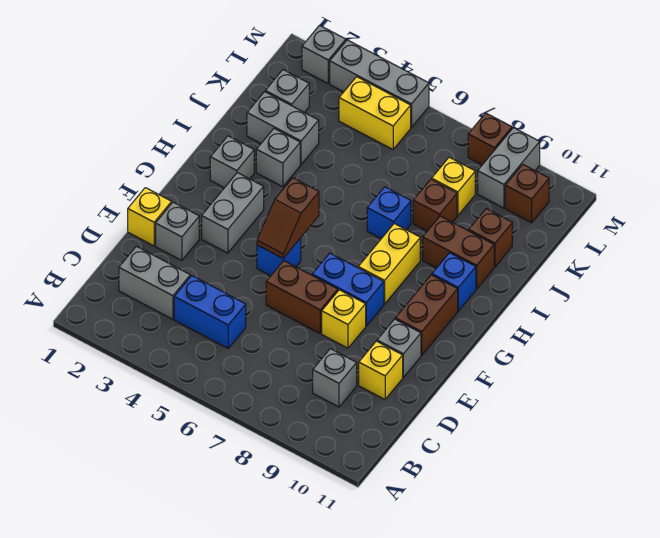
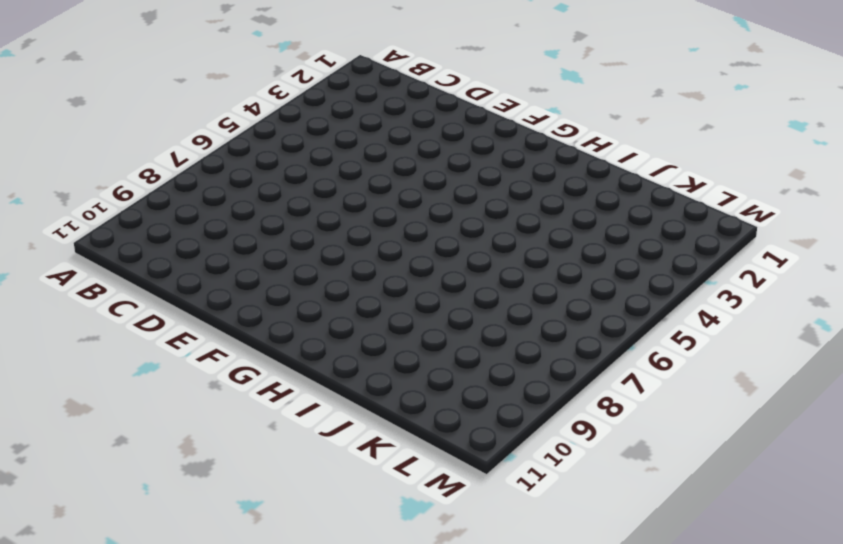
none -> grey brick C2:C3 level 1
none -> blue brick C4:C5 level 1
none -> grey brick C9 level 1
none -> yellow brick D10 level 1

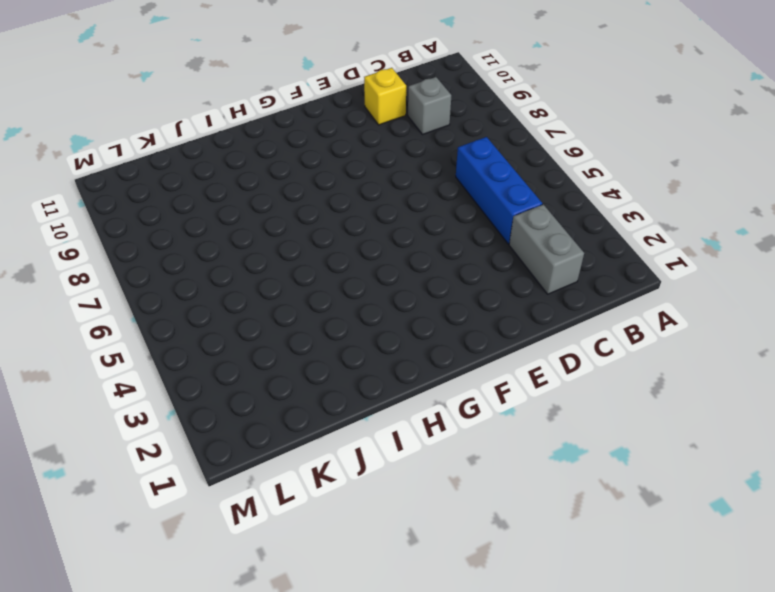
blue brick C4:C6 level 1 -> blue brick C4:C5 level 1
none -> yellow brick E1 level 1
none -> grey brick E2 level 1
none -> brown brick E6:E7 level 1
none -> yellow brick E8 level 1

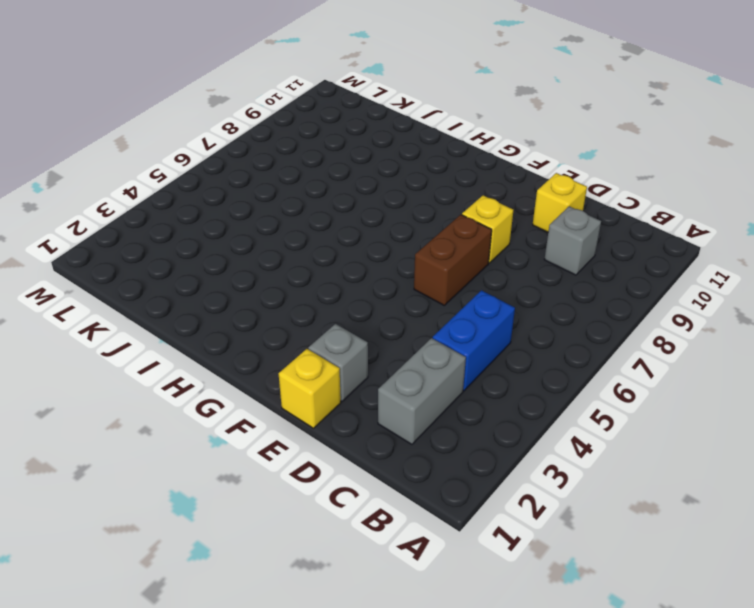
none -> grey brick E10 level 1
none -> grey brick F3:G3 level 1
none -> blue brick F5 level 1
none -> blue brick F7:F8 level 1

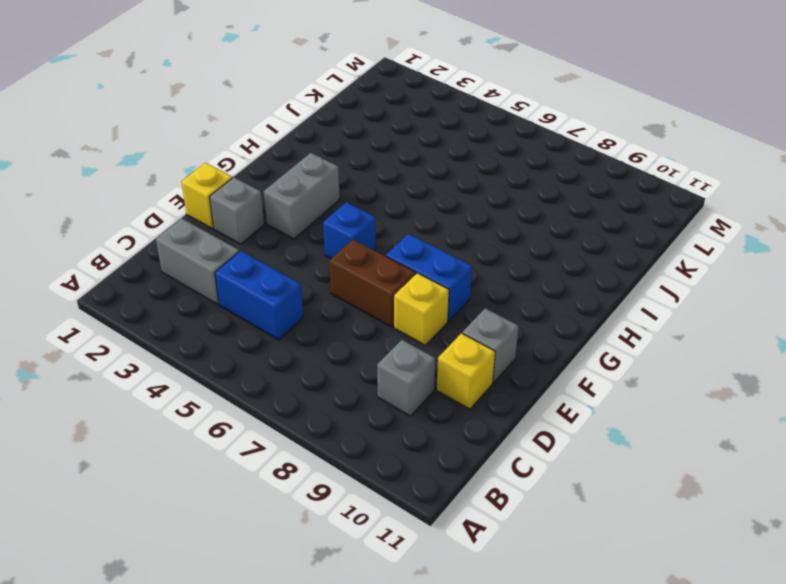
none -> brown brick F10:G10 level 1
none -> yellow brick G8:H8 level 1
none -> grey brick H2 level 1
none -> blue brick H10 level 1

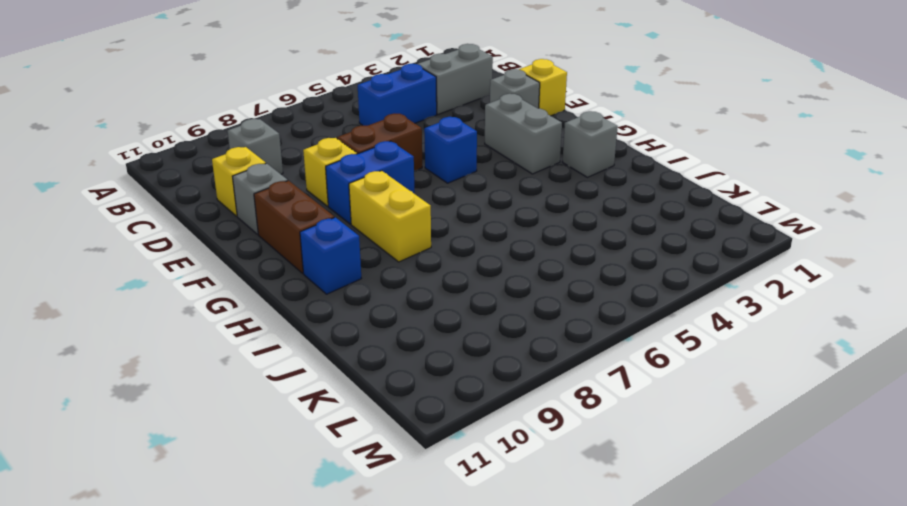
none -> grey brick I3 level 1
none -> blue brick I7 level 1
none -> brown brick I9:I10 level 1
none -> grey brick J2:J3 level 1

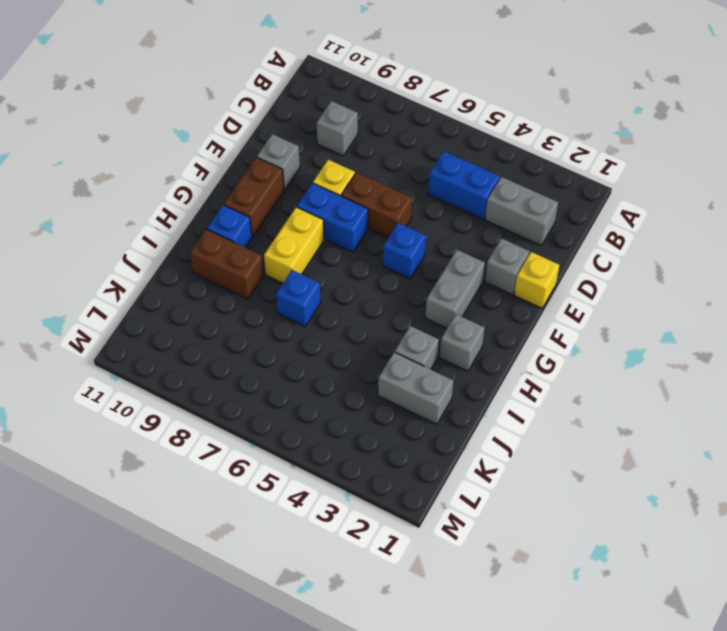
none -> yellow brick D10 level 1
none -> brown brick J8 level 1
none -> brown brick J10 level 1
none -> grey brick K2 level 1

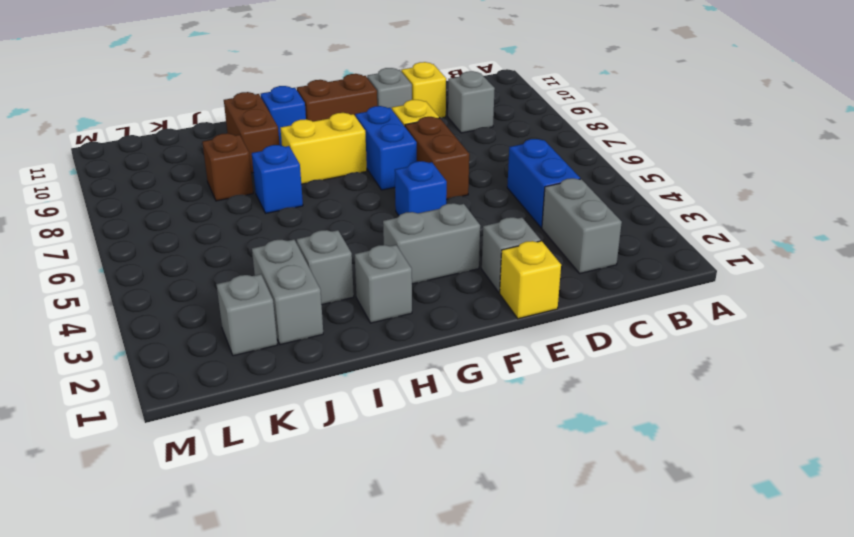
none -> brown brick J10 level 1
none -> yellow brick K8 level 1
none -> yellow brick L4:L5 level 1
none -> grey brick L9:M9 level 1

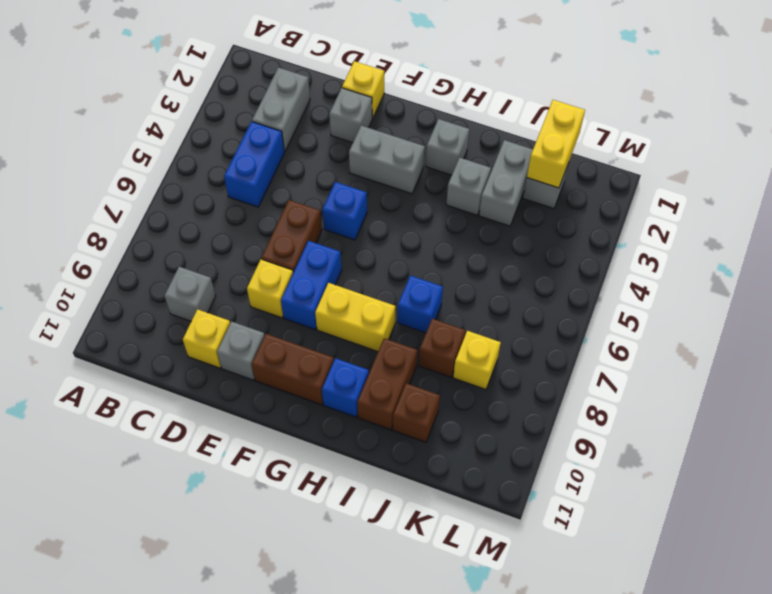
yellow brick K1:K2 level 2 -> yellow brick L4:L5 level 1
none -> grey brick L9:M9 level 1
none -> brown brick L10 level 1
none -> grey brick M2 level 1
none -> grey brick M3:M5 level 1

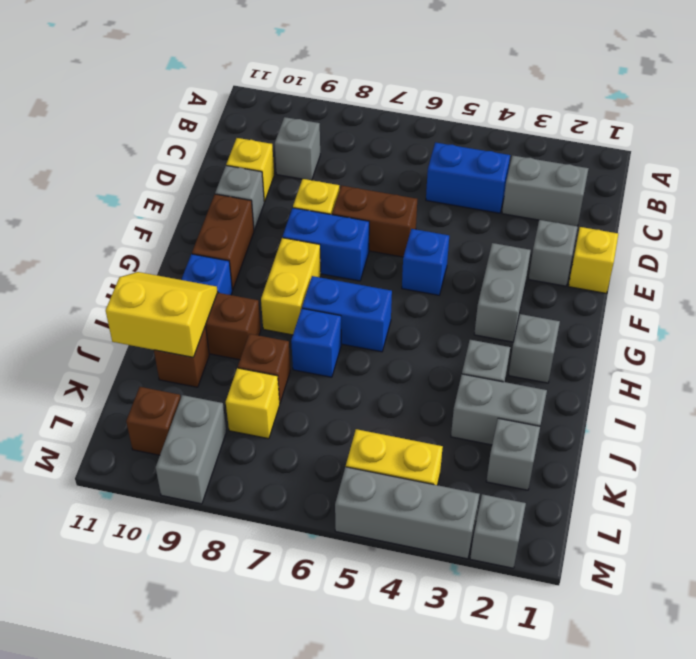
blue brick H6:H7 level 1 -> none
yellow slope I10:J11 level 2 top J -> none
none -> brown brick M8 level 1
none -> brown slope F5:G5 level 2 top G

